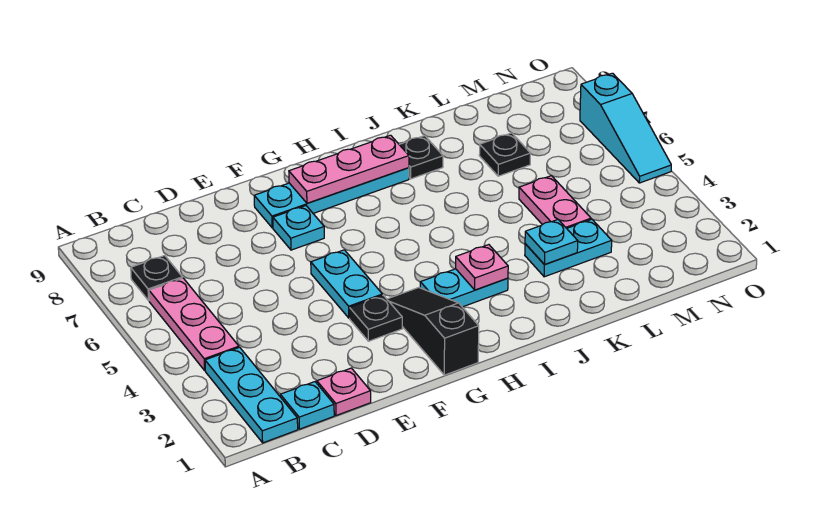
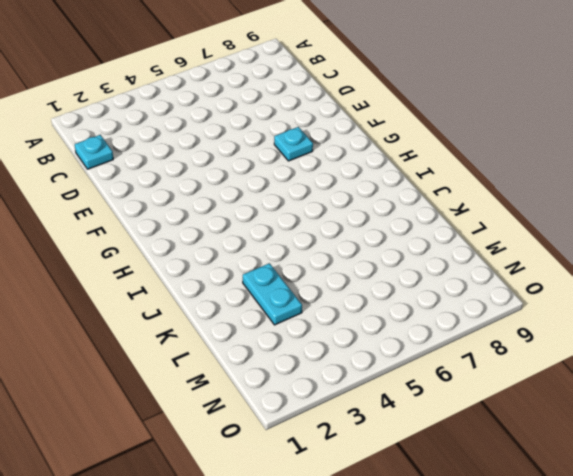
none -> cyan plate B1:B3 level 1
none -> pink plate B4:B6 level 1
none -> black plate B7 level 1

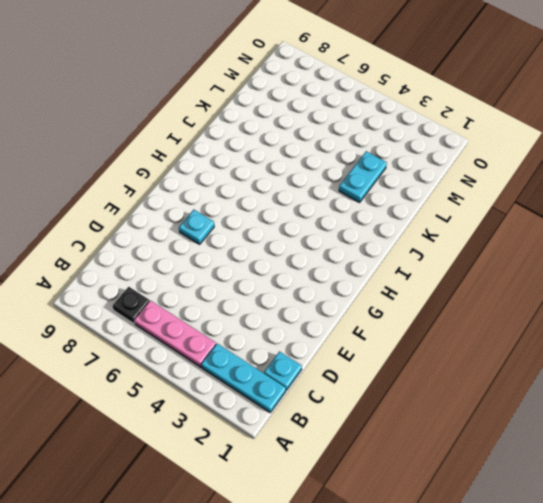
none -> pink plate D1 level 1
none -> black plate F3 level 1
none -> cyan plate F4:F5 level 1

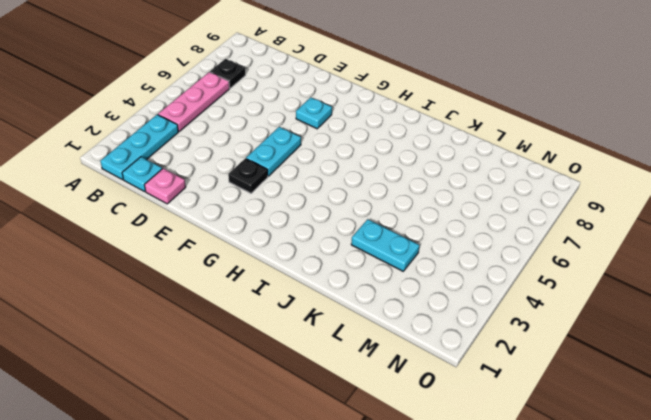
none -> cyan plate F8:I8 level 1
none -> black slope G1:G3 level 1 top 1
none -> cyan plate H3:I3 level 1

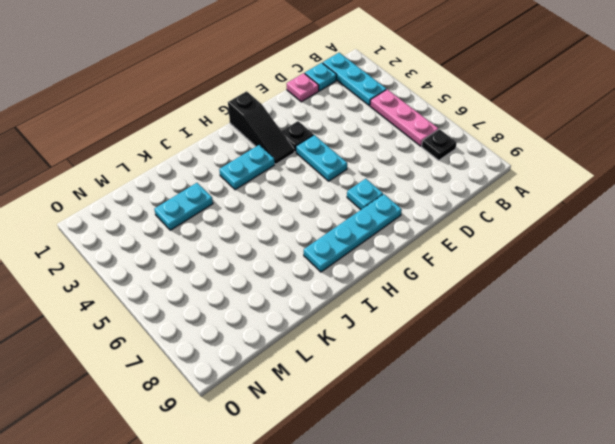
none -> black plate J8 level 1
none -> pink plate L4:L5 level 1
none -> black plate L7 level 1

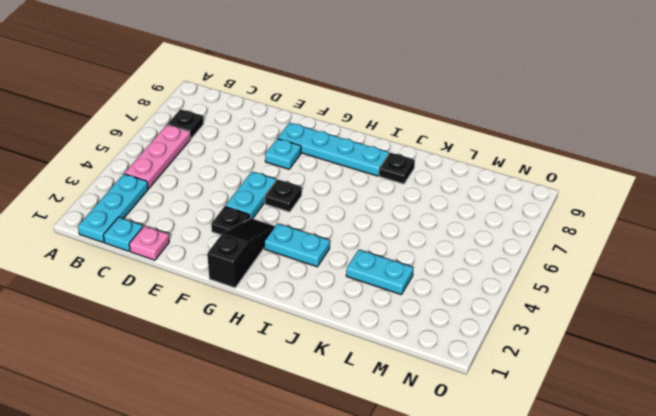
black plate G5 level 1 -> black plate L7 level 1
none -> pink plate L4:L5 level 1
none -> cyan slope O5:O7 level 1 top 7
none -> pink plate G8:I8 level 2

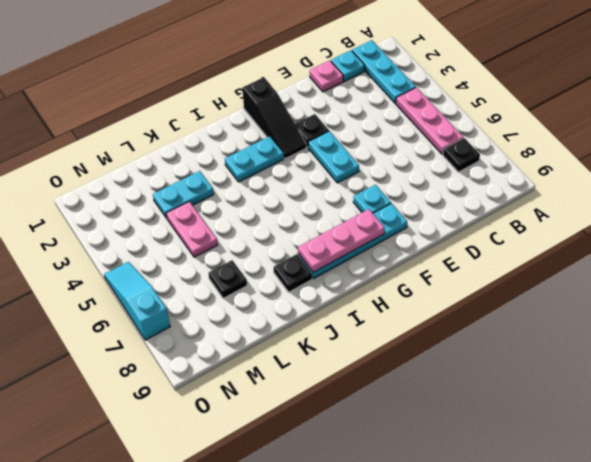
none -> pink plate I3 level 2
none -> cyan plate K3 level 2

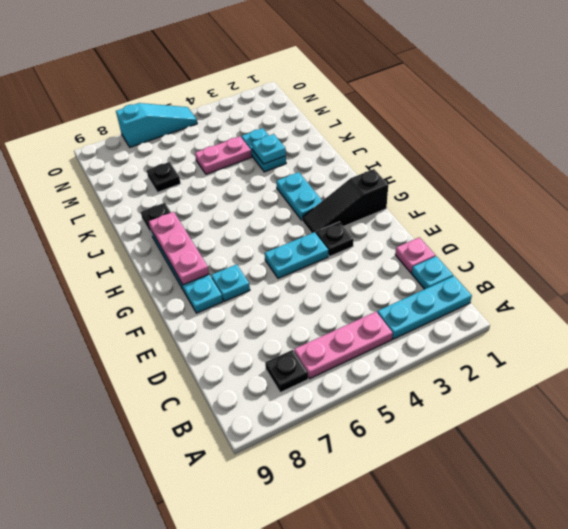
none -> pink plate I3 level 2

